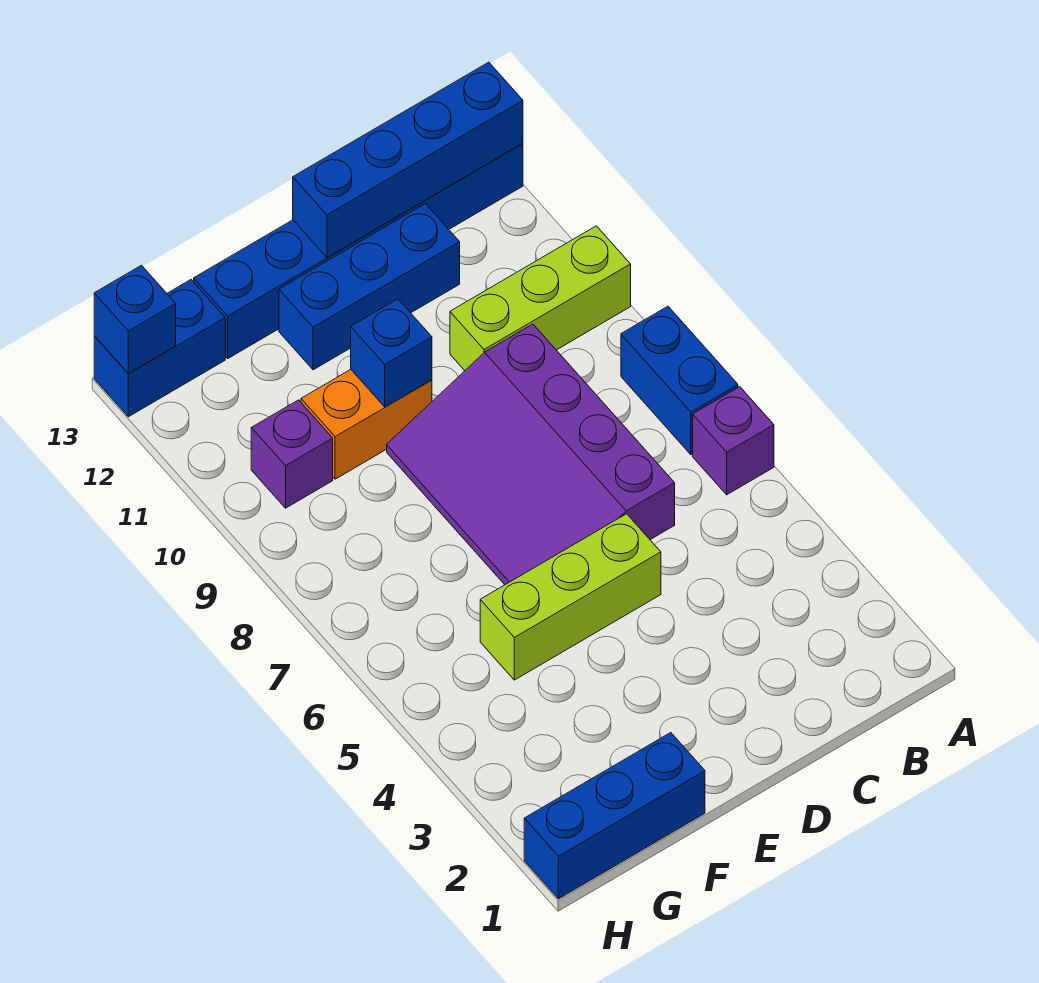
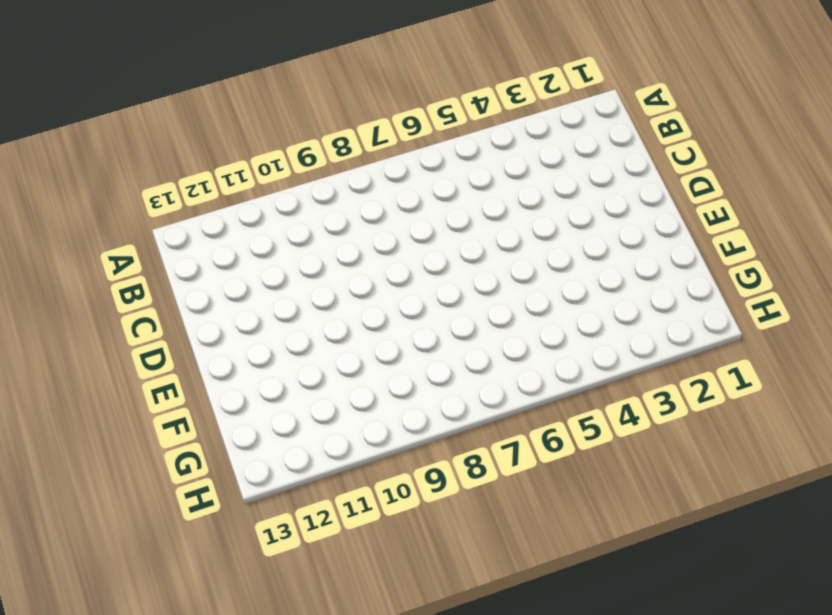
none -> purple brick A6 level 1
none -> blue brick A7:A8 level 1
none -> lime brick A10:C10 level 1

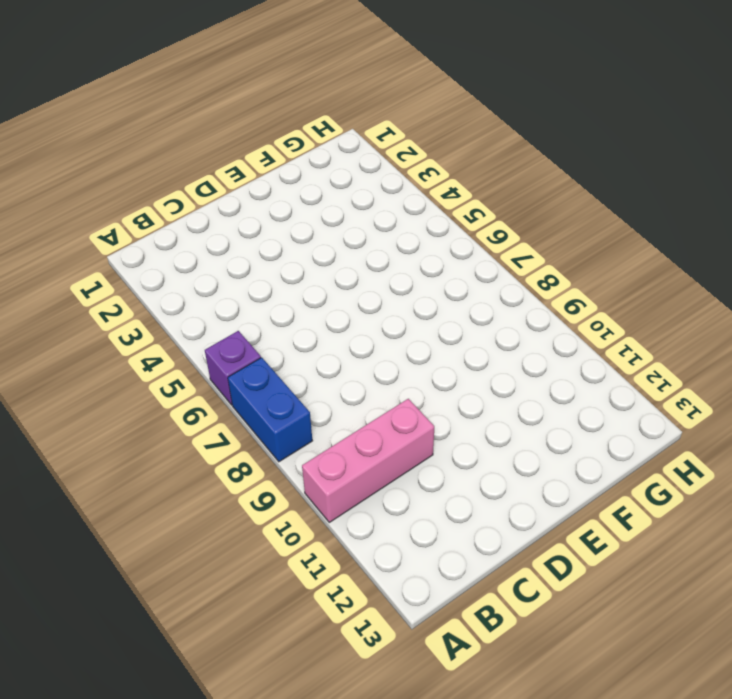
pink brick A10:C10 level 1 -> lime brick A10:C10 level 1
none -> blue brick A13:F13 level 1
none -> purple slope C6:E9 level 1 top C
none -> blue brick C12:E12 level 1

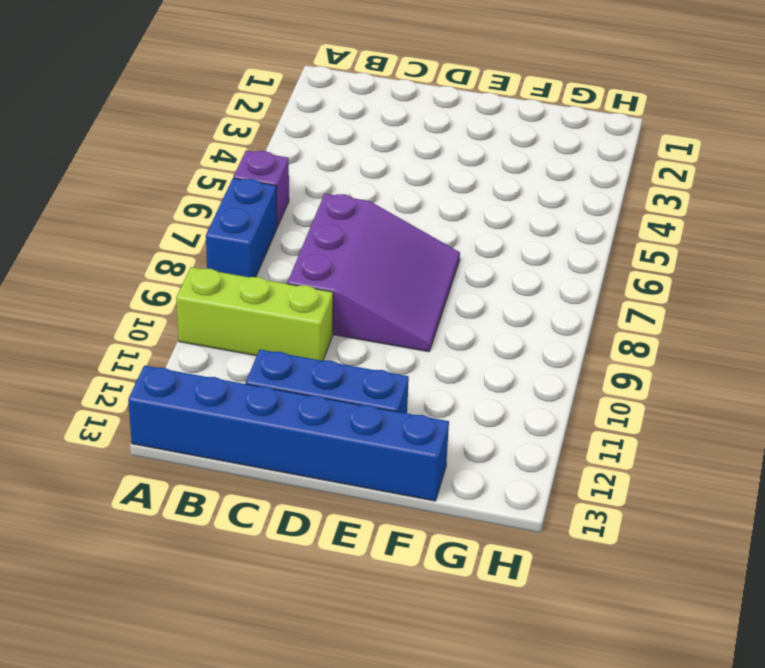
purple slope C7:E9 level 1 top C -> purple slope C6:E9 level 1 top C
none -> lime brick D5:F5 level 1
none -> orange brick E10:F10 level 1
none -> blue brick F1:H1 level 1

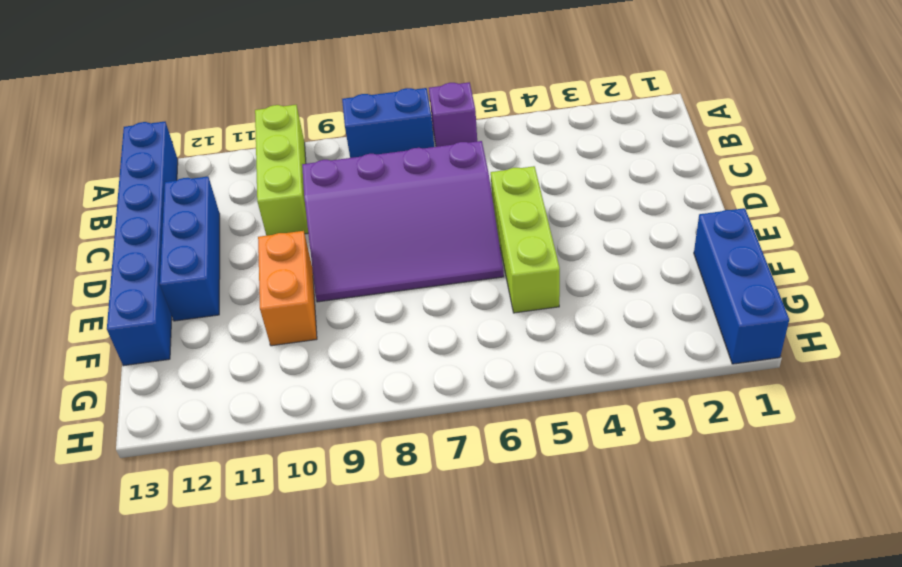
none -> purple brick G10 level 1
none -> blue brick G13:H13 level 1
none -> blue brick A13:D13 level 2

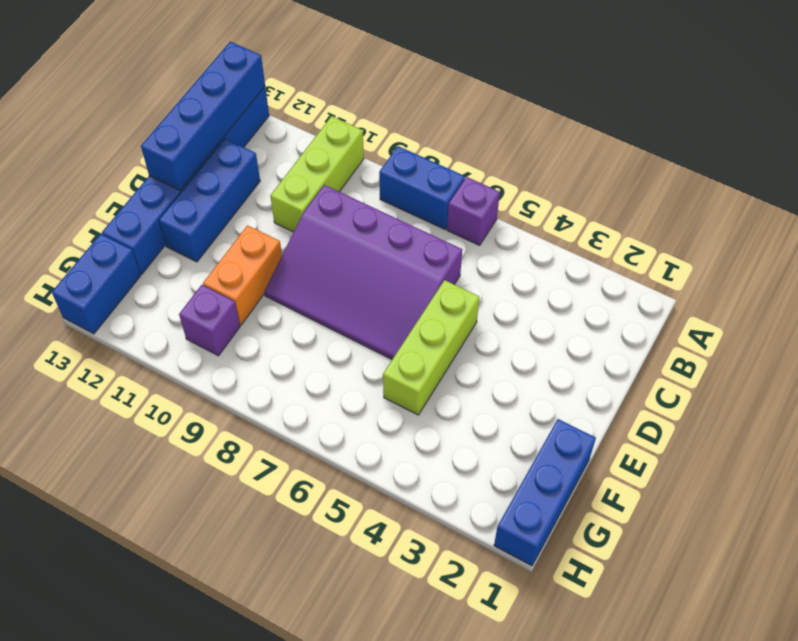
none -> blue brick E10 level 2
none -> blue brick H13 level 2

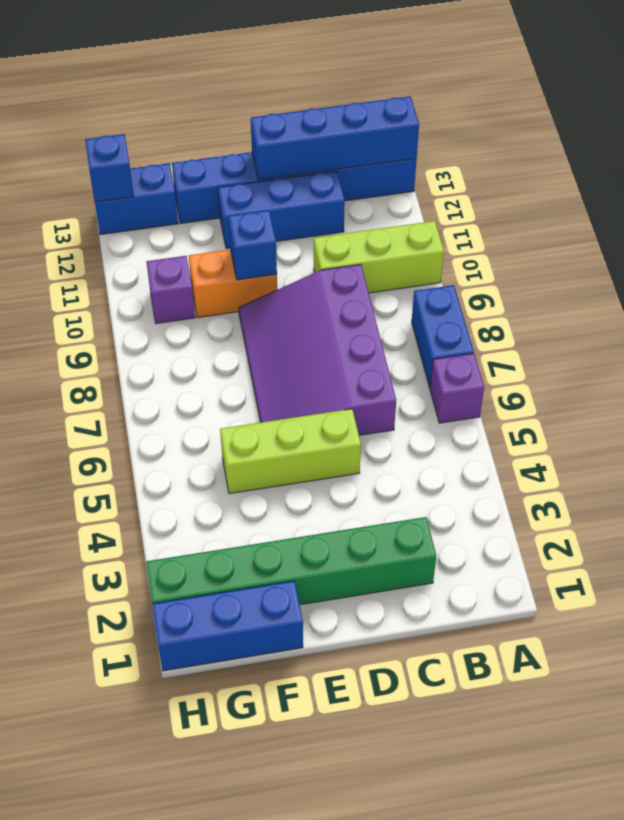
green brick C2:H2 level 1 -> none

